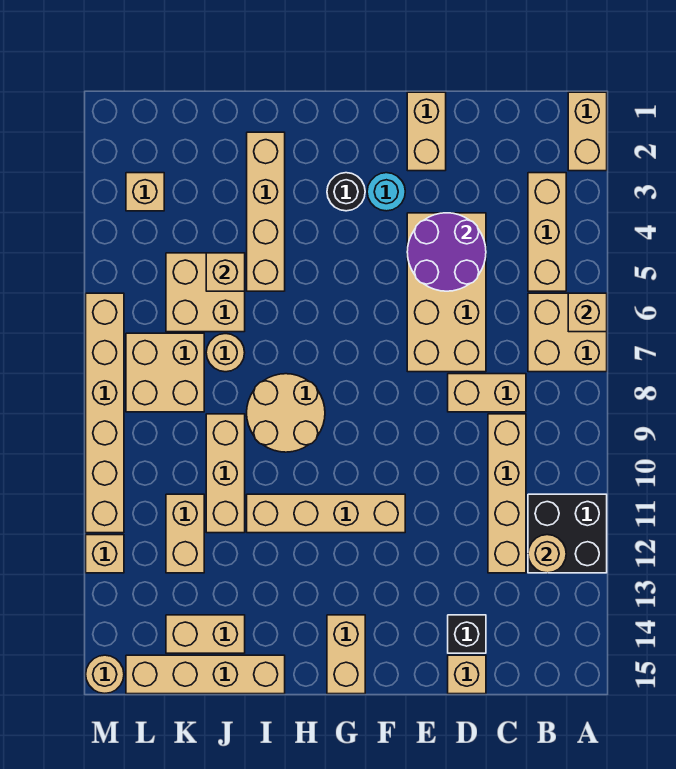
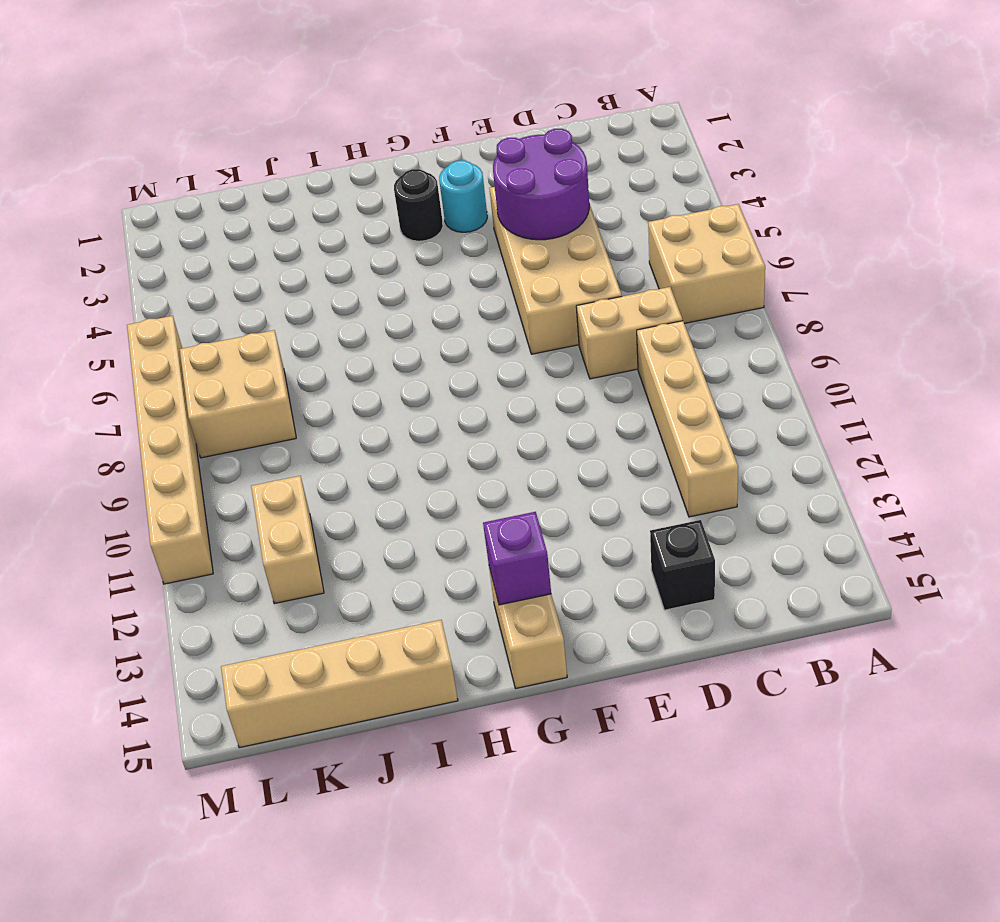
purple brick G14 level 2 -> none
none -> tan brick A1:A2 level 1
none -> black brick A11:B12 level 1
none -> tan brick B3:B5 level 1
none -> tan brick D15 level 1

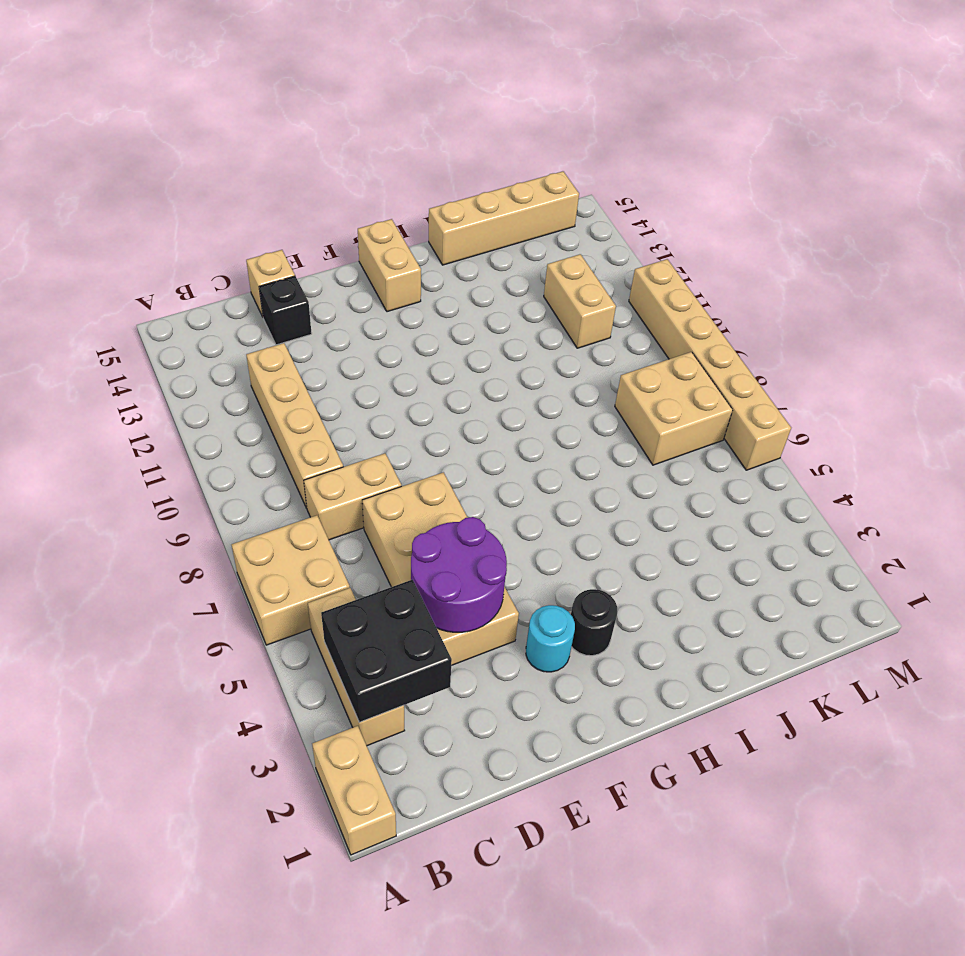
black brick B3:C4 level 2 -> black brick A11:B12 level 1
none -> tan brick E1:E2 level 1
none -> tan brick F11:I11 level 1
none -> tan round brick H8:I9 level 1
none -> tan brick I2:I5 level 1

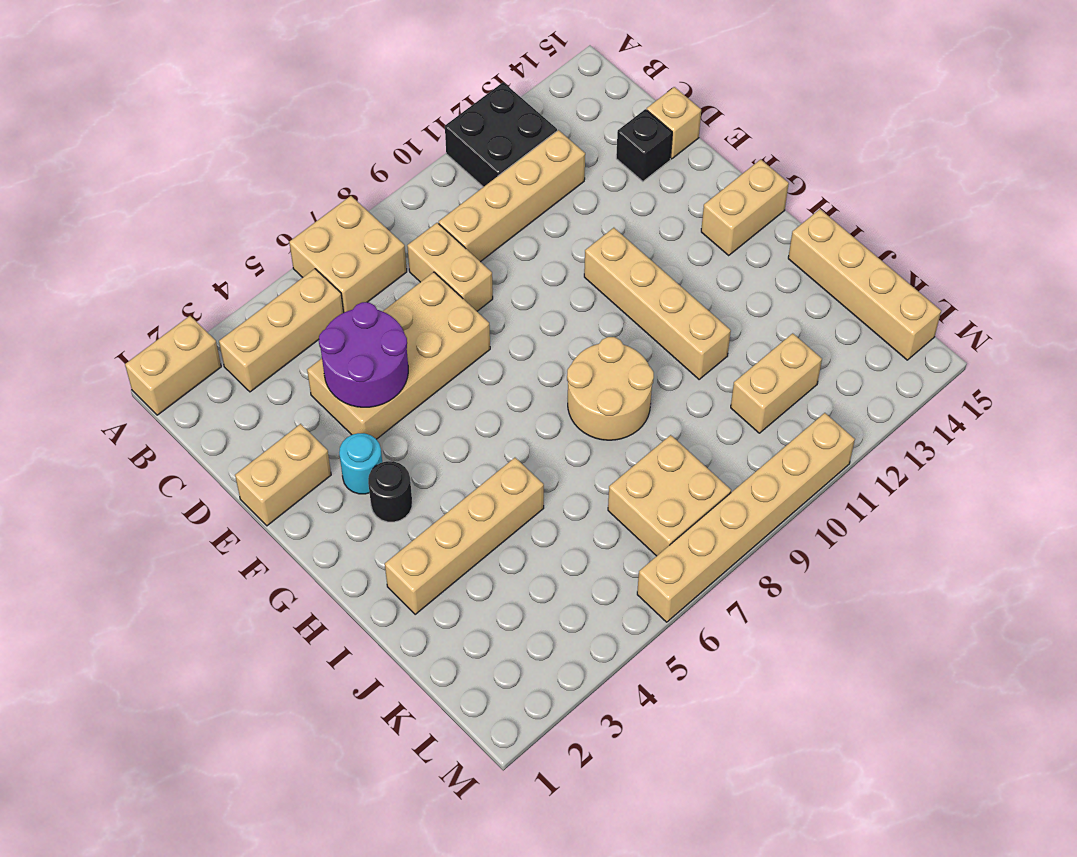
none -> tan brick J5:K6 level 1
none -> tan round brick J7 level 1
none -> tan brick J9:J11 level 1
none -> tan brick J14:K14 level 1

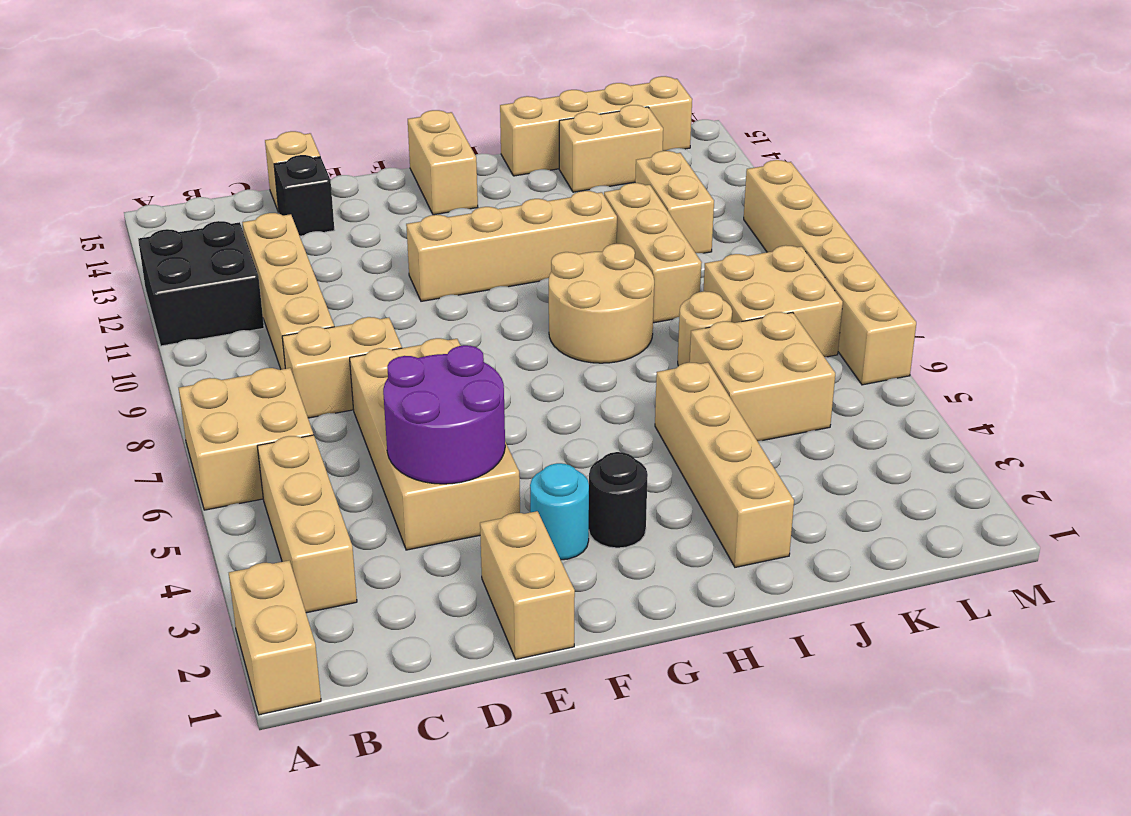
none -> tan brick L3 level 1
none -> tan brick M12 level 1
none -> tan round brick M15 level 1
none -> tan brick A6 level 2

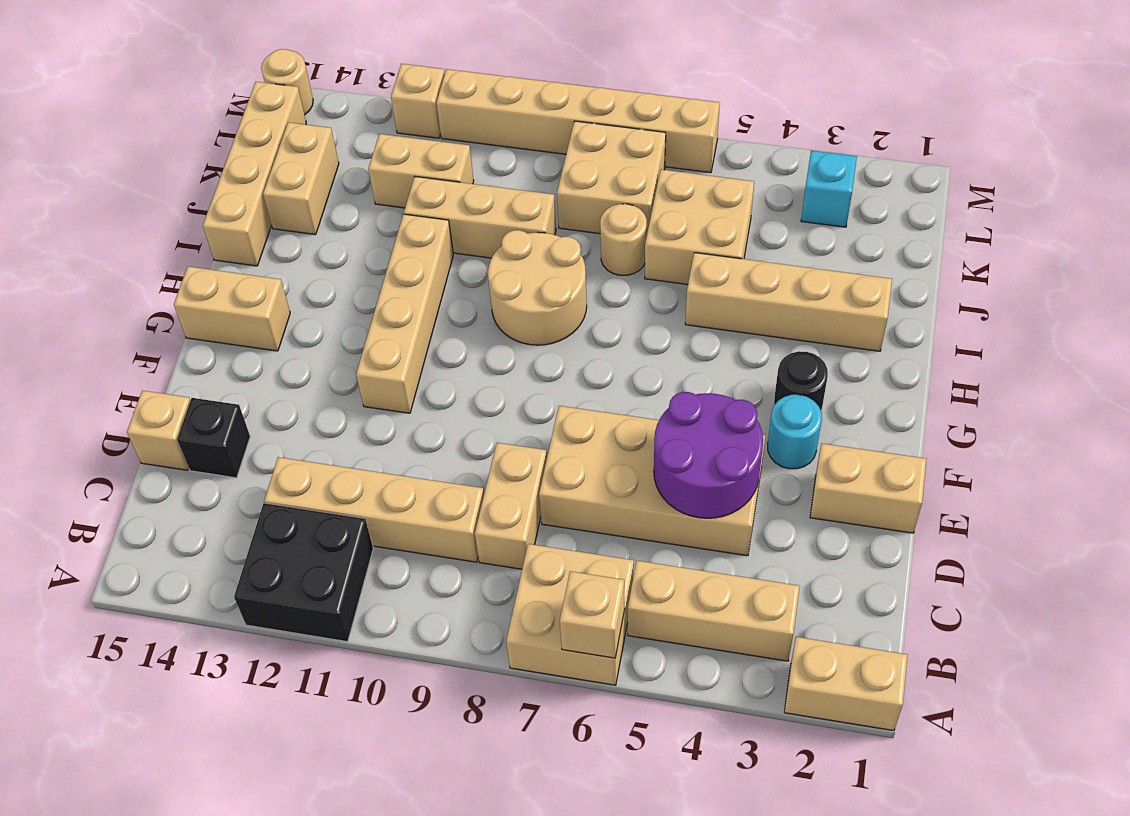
cyan brick L3 level 1 -> tan brick L3 level 1
none -> tan round brick B12 level 2
none -> tan brick J5 level 2

